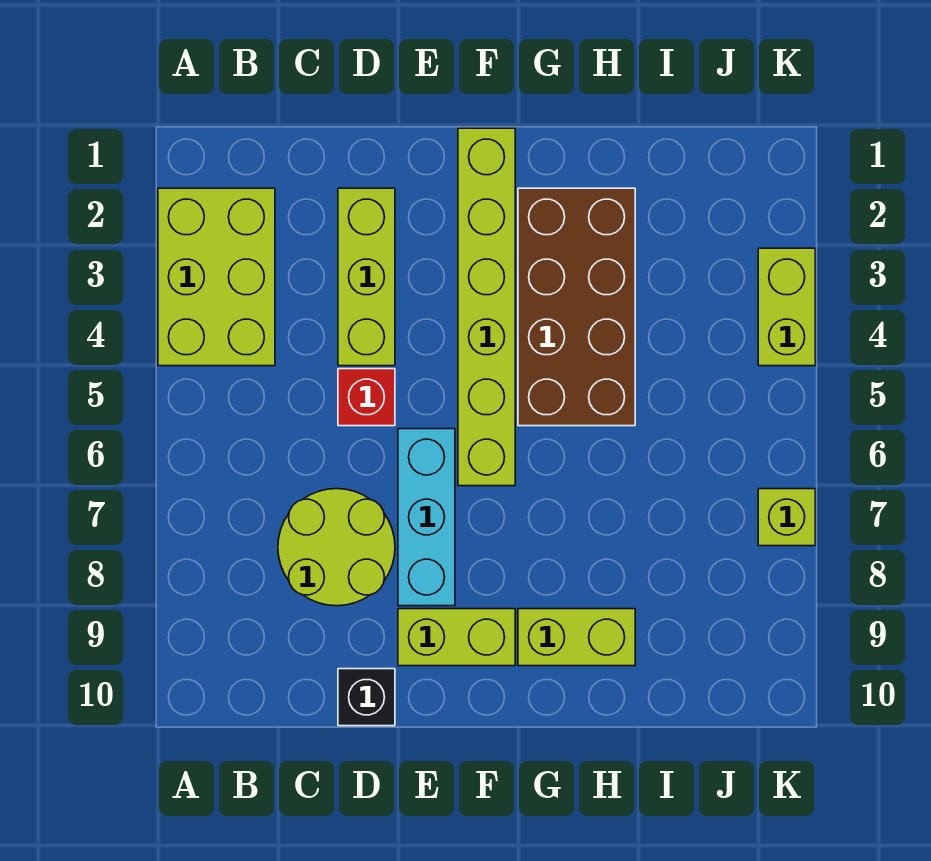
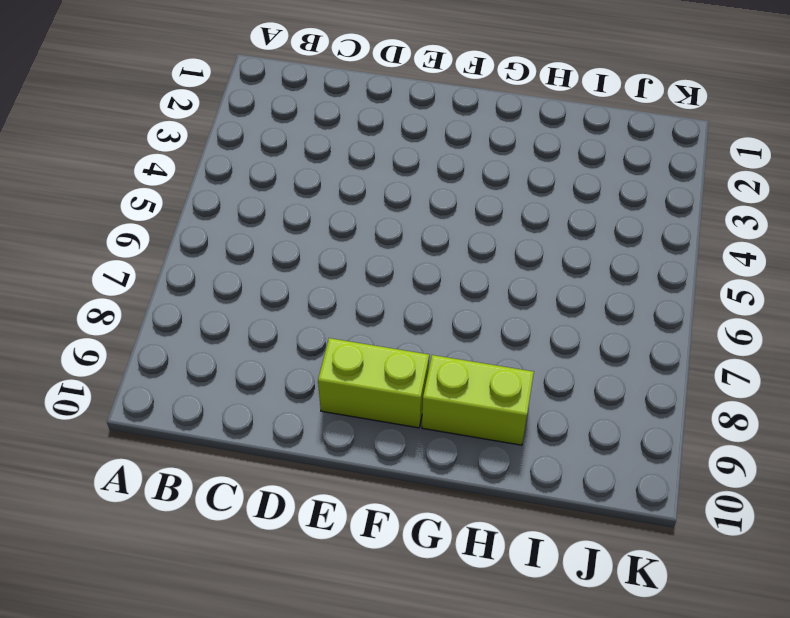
none -> lime brick A2:B4 level 1
none -> lime round brick C7:D8 level 1
none -> lime brick D2:D4 level 1

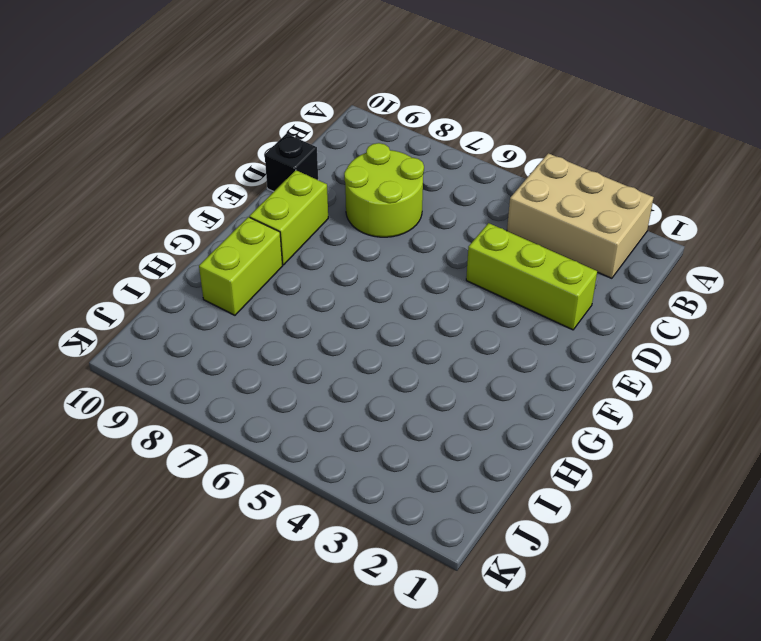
tan brick A2:B4 level 1 -> lime brick A2:B4 level 1
none -> red brick D5 level 1
none -> cyan brick E6:E8 level 1
none -> lime brick F1:F6 level 1

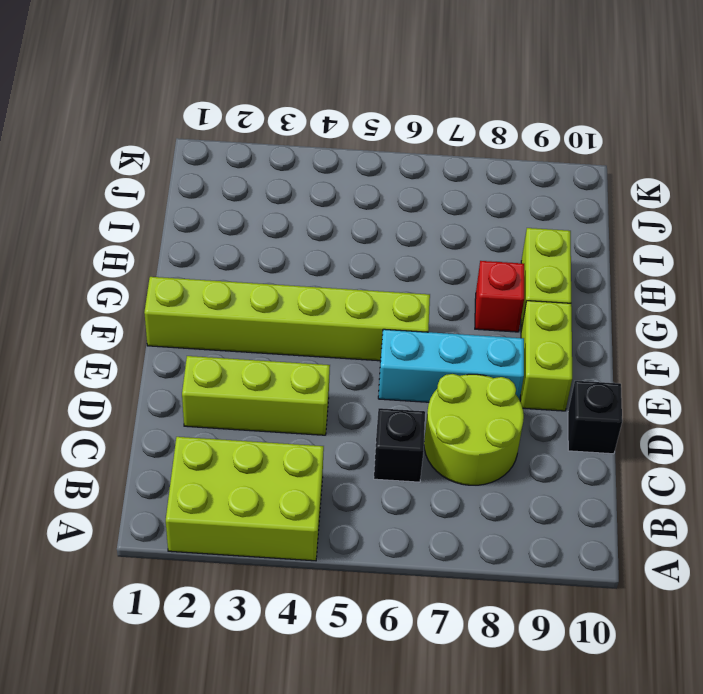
black brick C6 level 1 -> none
red brick G8 level 1 -> red brick D5 level 1
none -> brown brick G2:H5 level 1
none -> lime brick K3:K4 level 1
none -> lime brick K7 level 1

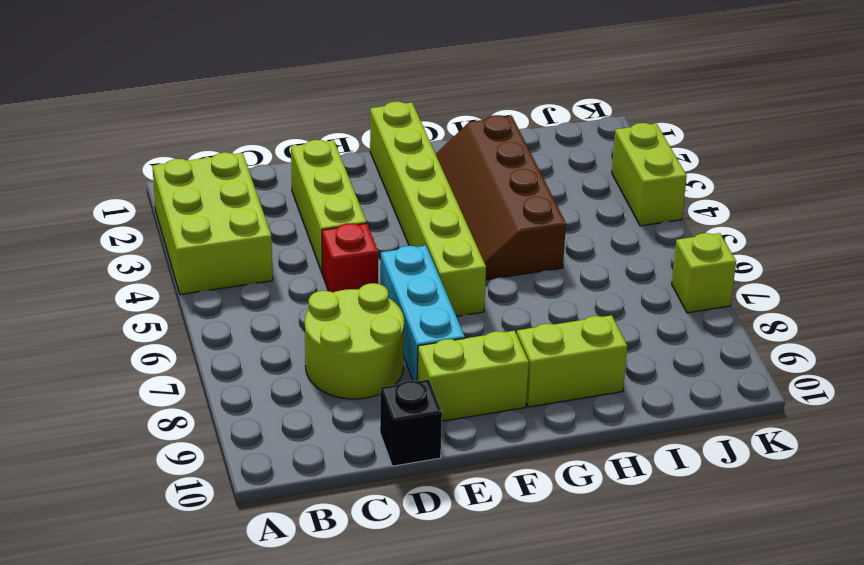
brown slope G2:H5 level 1 top H -> brown brick G2:H5 level 1

